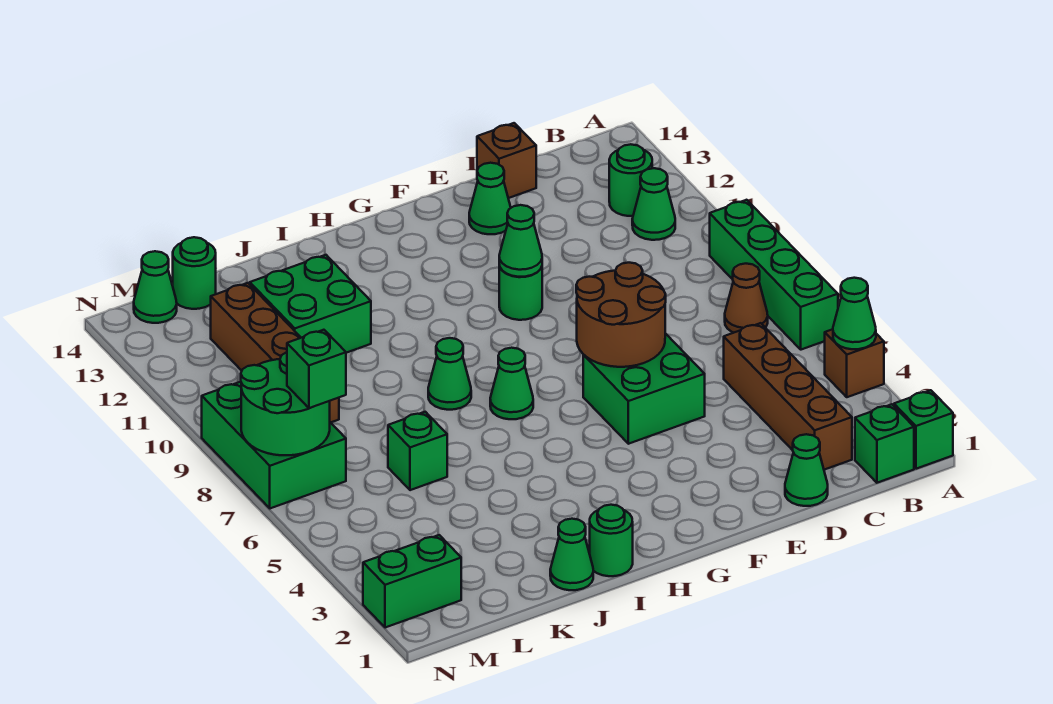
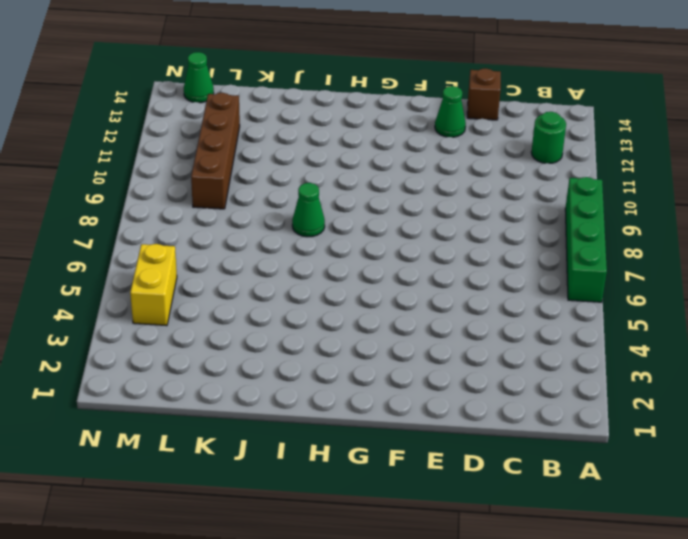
yellow brick M4:M5 level 1 -> none
none -> green brick A1 level 1
none -> brown brick A4 level 1
none -> green brick B1 level 1

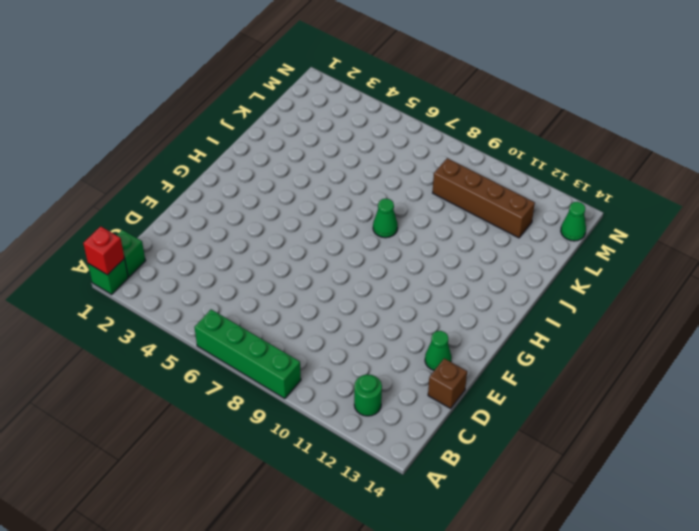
red brick A1 level 2 -> none
none -> brown brick A4 level 1
none -> brown cone B7 level 1
none -> green cone B11 level 1

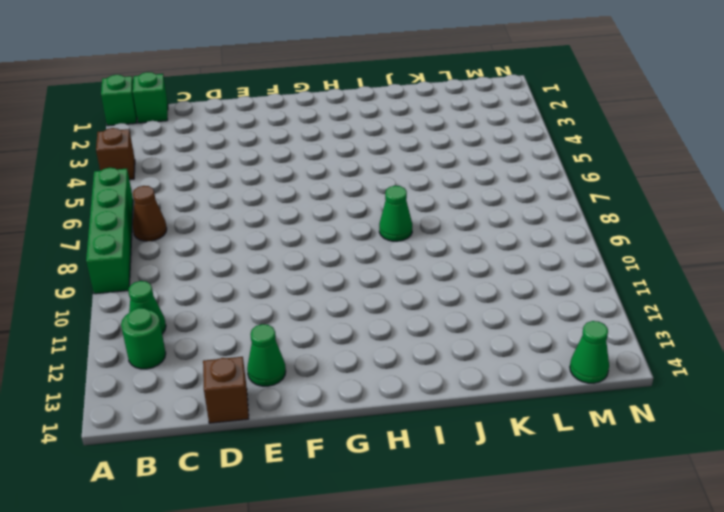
none -> brown brick C2:C5 level 1
none -> green cone D1 level 1
none -> green brick E5:F6 level 1

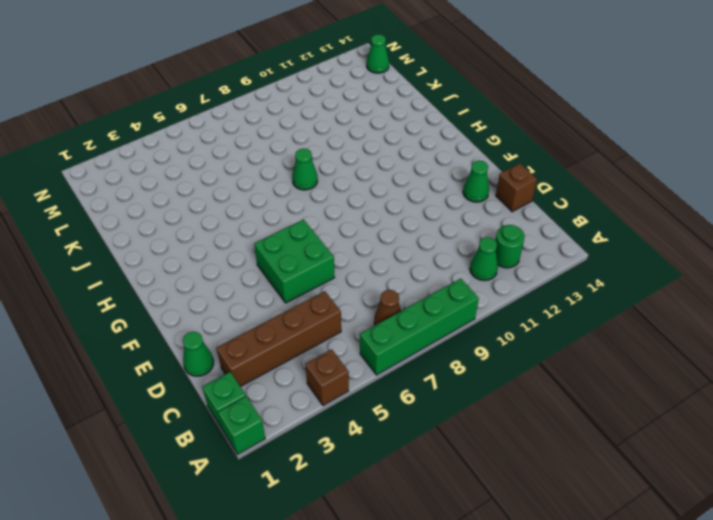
none -> green round brick F10 level 1
none -> green cone H7 level 1
none -> green round brick I1 level 1

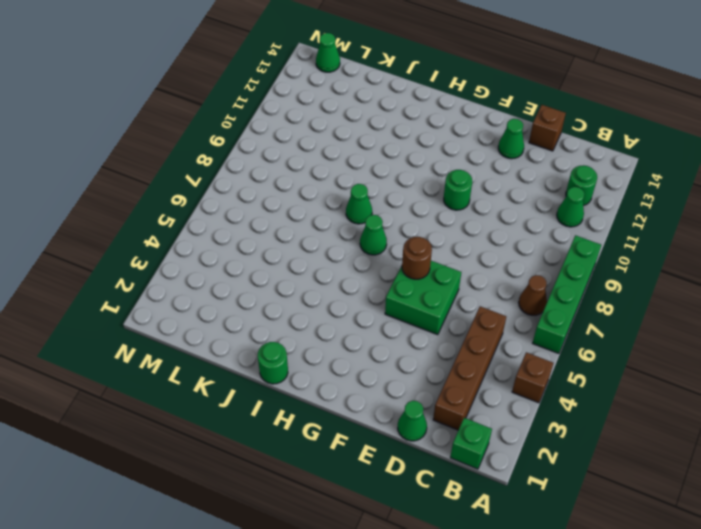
brown round brick F6 level 2 -> brown round brick E6:F7 level 2
none -> green brick A1 level 1
none -> green cone J1 level 1
none -> green brick J11:K12 level 1

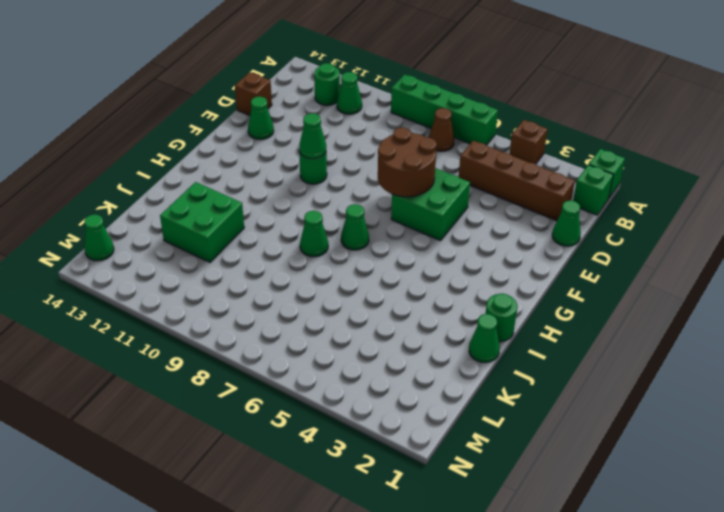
none -> green brick K6 level 1
none -> brown brick L9:L12 level 1
none -> green round brick L14 level 1

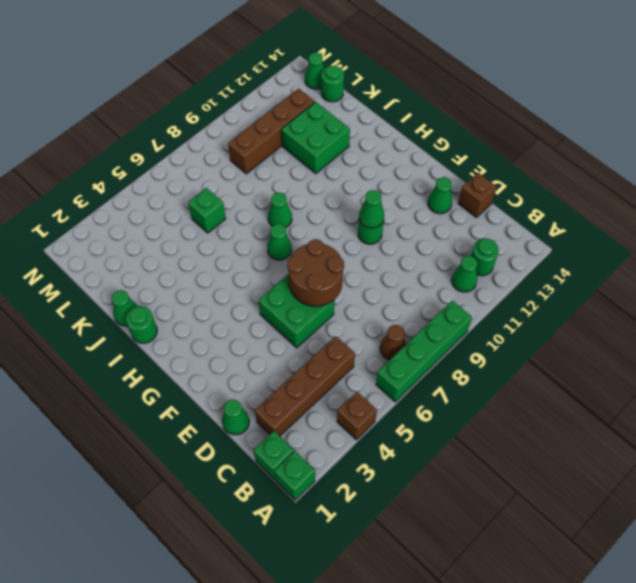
none -> green brick M2:N2 level 1
none -> green brick M7:N9 level 1
none -> green cone A4 level 2

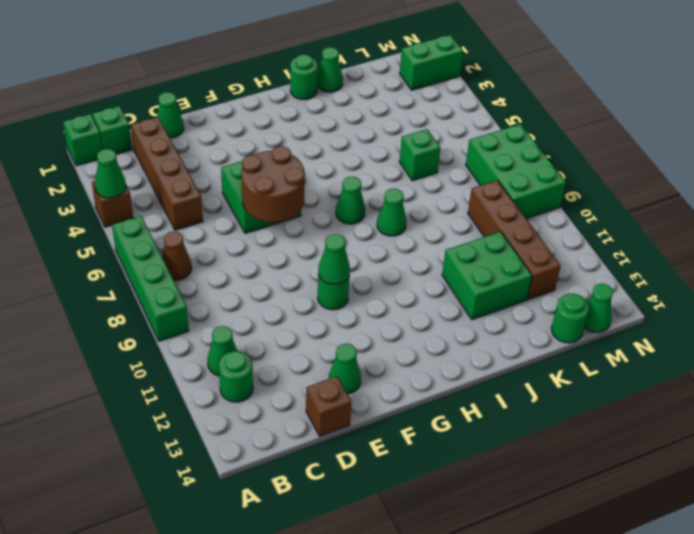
none -> green round brick M7:N8 level 2
none -> green brick M7 level 3

